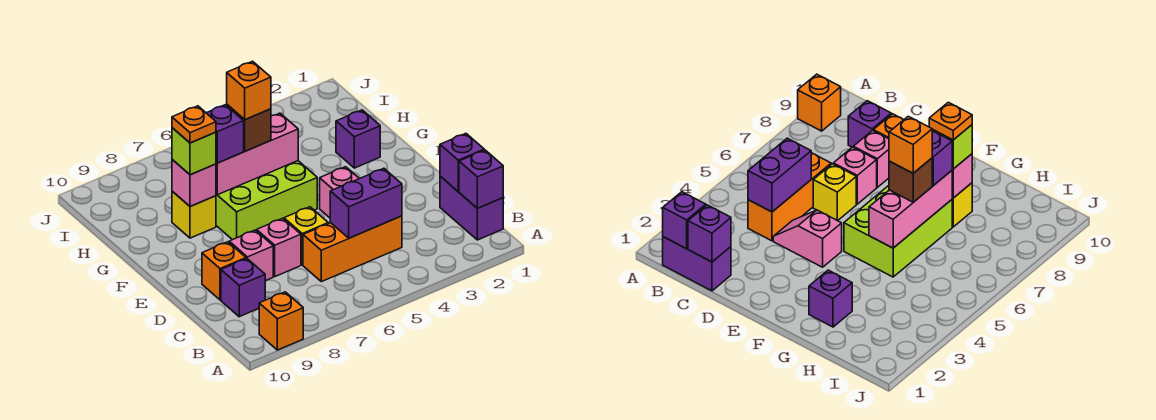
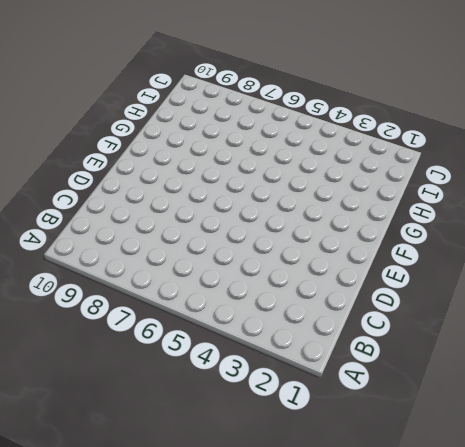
none -> orange brick A9 level 1
none -> purple brick B1:C1 level 1
none -> orange brick C4:C6 level 1

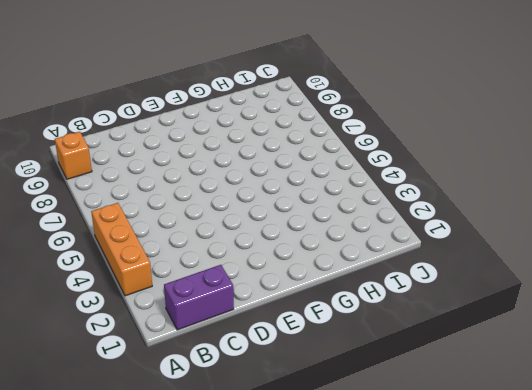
orange brick A3:A5 level 1 -> orange brick C4:C6 level 1
none -> purple brick C9 level 1
none -> pink slope D4:E4 level 1 top E
none -> yellow brick D6 level 1

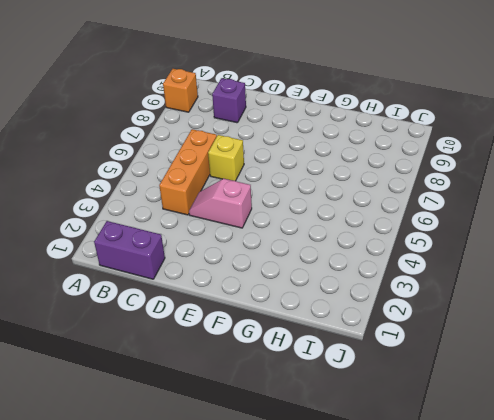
none -> pink brick D7 level 1
none -> pink brick D8 level 1
none -> orange brick D9 level 1

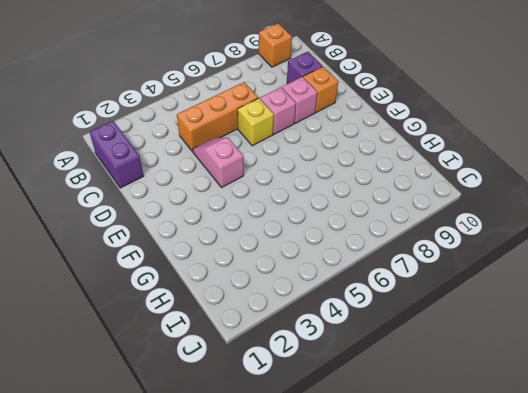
none -> lime brick F5:G7 level 1
none -> purple brick G2 level 1
none -> yellow brick G8 level 1

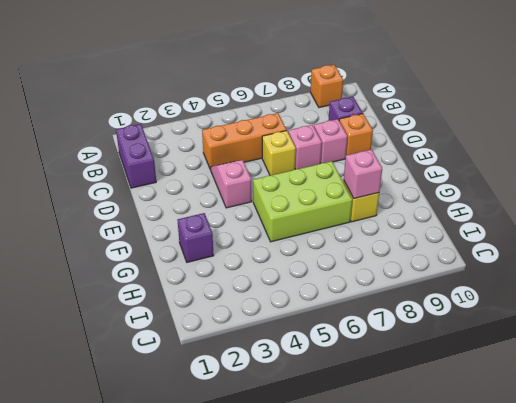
none -> purple brick B1 level 2
none -> purple brick C1 level 2
none -> purple brick C4:C5 level 2

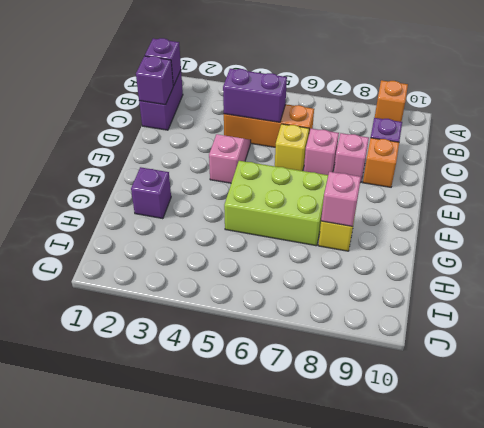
none -> pink brick G5:G7 level 2
none -> brown brick G6 level 3
none -> purple brick G7 level 3

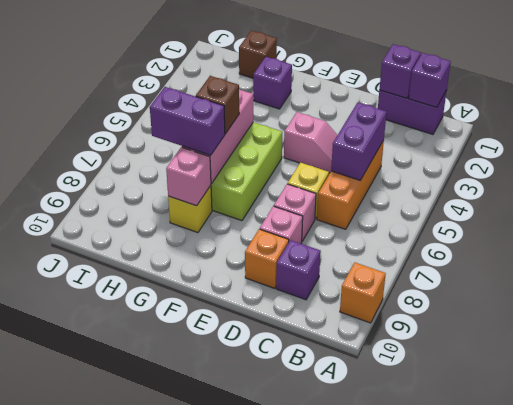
purple brick G7:H7 level 3 -> purple brick G7 level 3
brown brick H1 level 1 -> none
none -> lime brick G8 level 3
none -> orange brick G6 level 4
none -> orange plate G8 level 4

